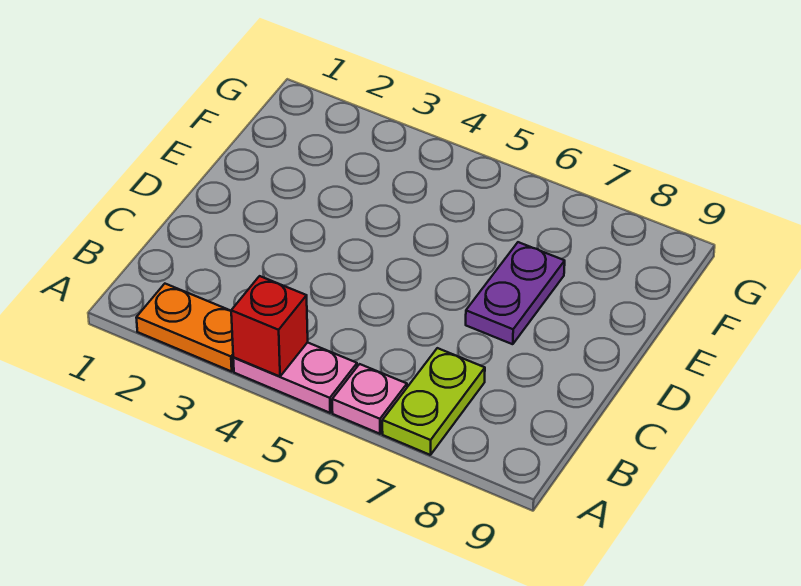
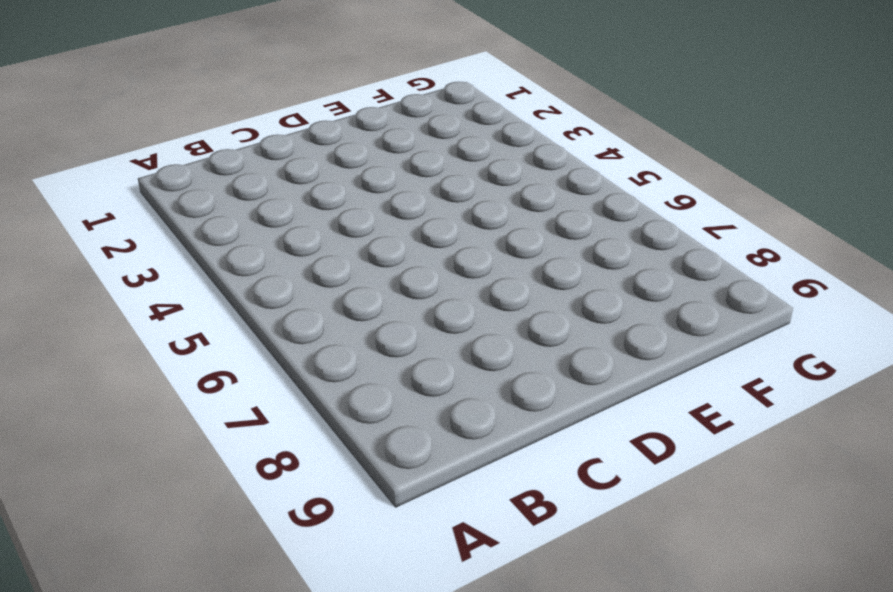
none -> orange plate A2:A3 level 1
none -> pink plate A4:A5 level 1

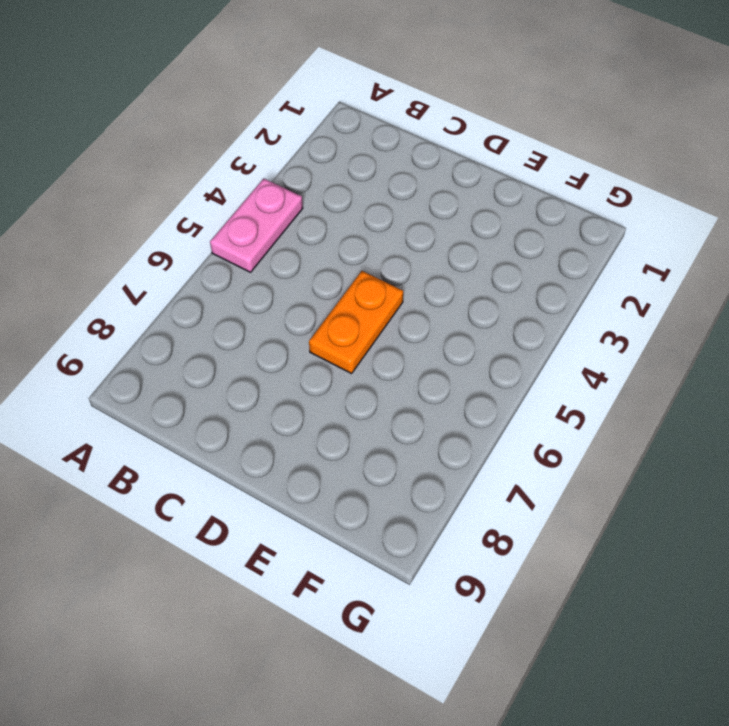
orange plate D5:D6 level 1 -> orange plate A2:A3 level 1
none -> pink plate A6 level 1
none -> lime plate A7:B7 level 1

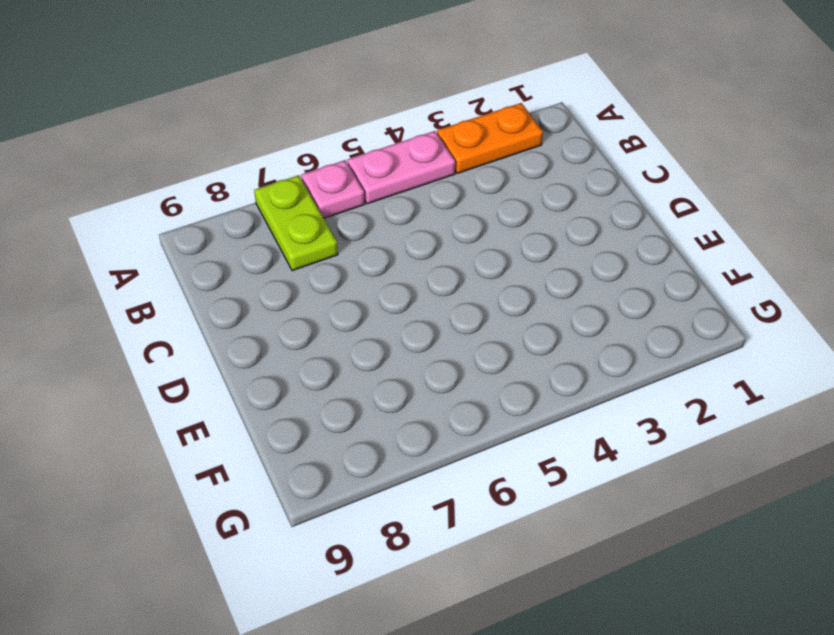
none -> purple plate D7:E7 level 1
none -> red brick A4 level 2

